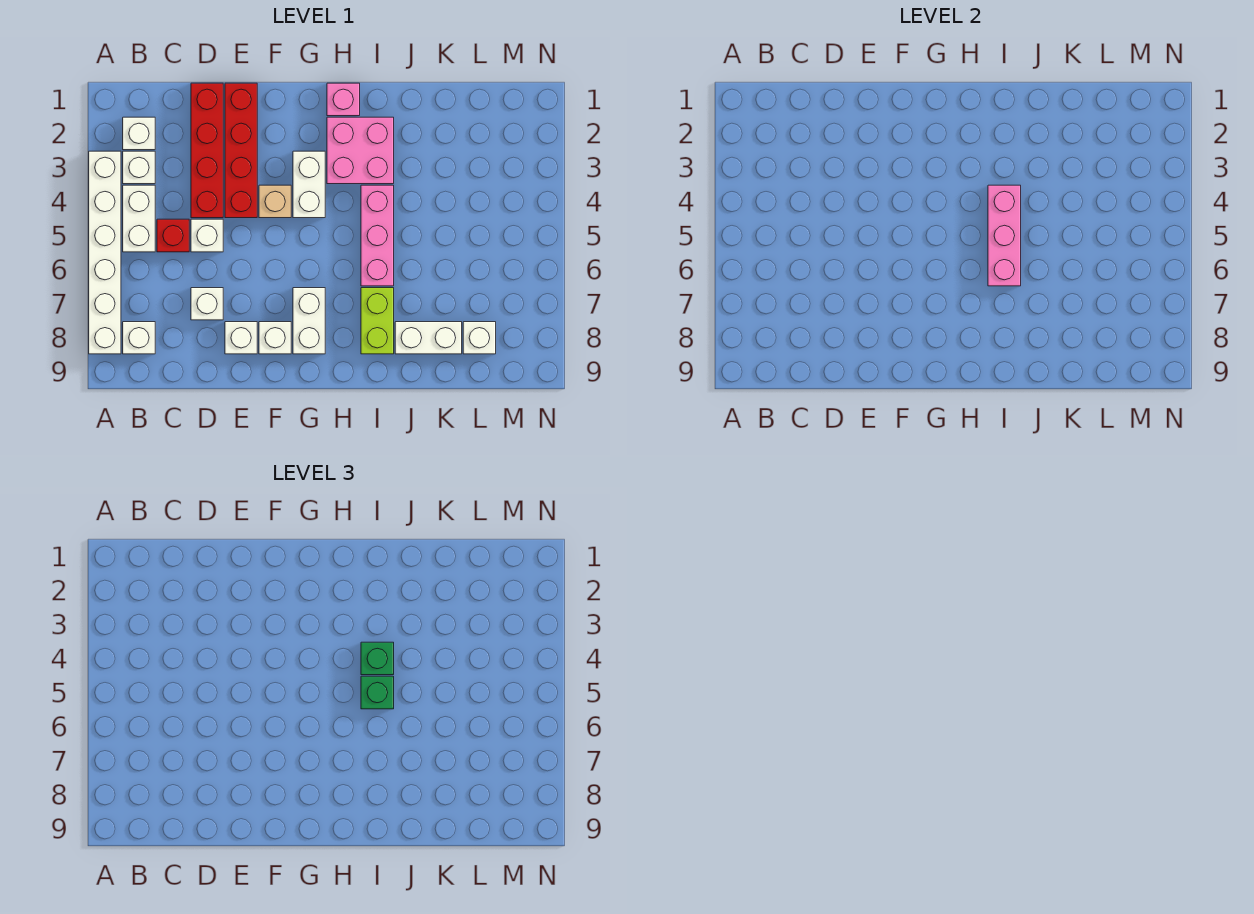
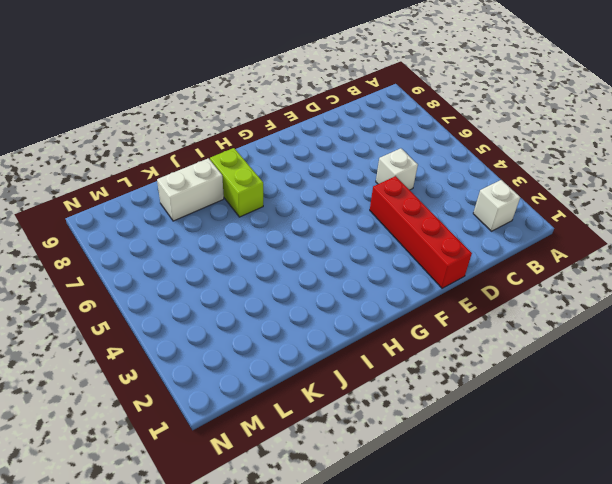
none -> white brick A3:A8 level 1
none -> white brick B3 level 1
none -> white brick B4:B5 level 1

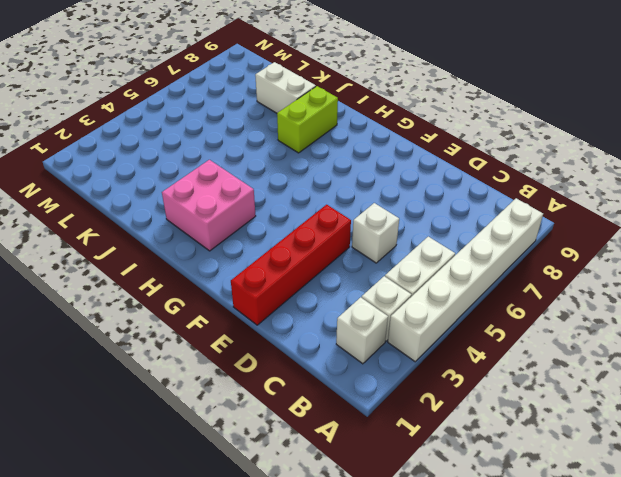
none -> white brick B8 level 1
none -> red brick C5 level 1
none -> red brick D1:D4 level 1

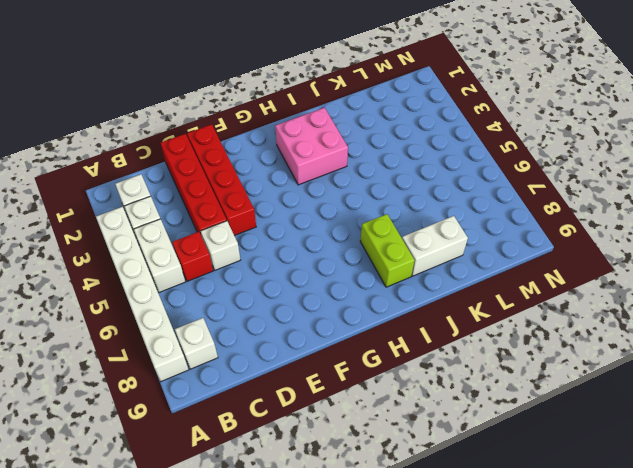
none -> white brick D7 level 1
none -> white brick E8 level 1
none -> tan brick F4 level 1

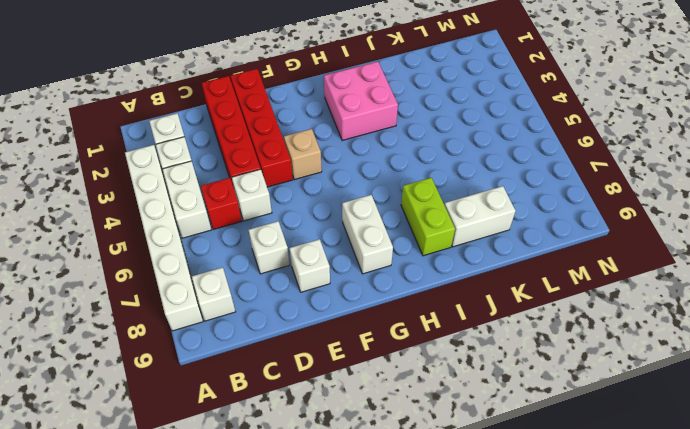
none -> white brick F8 level 1
none -> white brick G3:G4 level 1
none -> pink brick H1 level 1

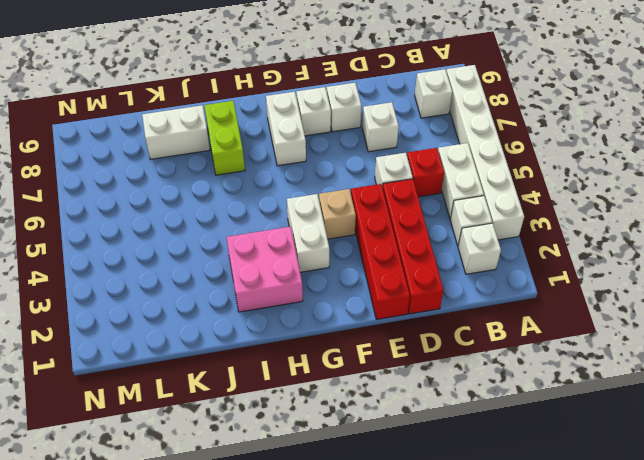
none -> pink brick H1 level 1
none -> pink brick I4:I6 level 1
none -> white brick L8 level 1

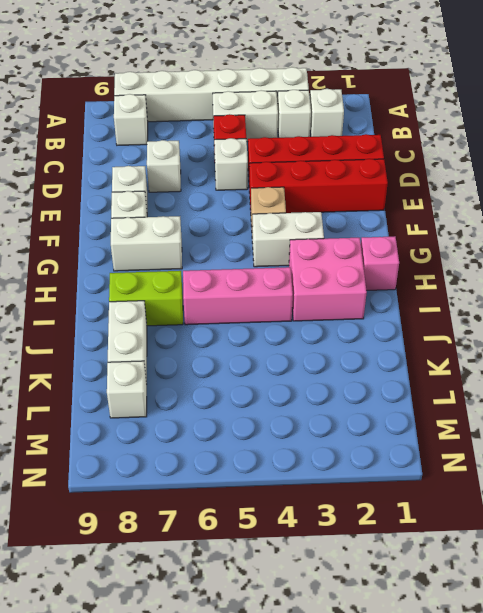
none -> pink brick I4:I6 level 2
none -> green brick I4 level 3
none -> green brick I5 level 3

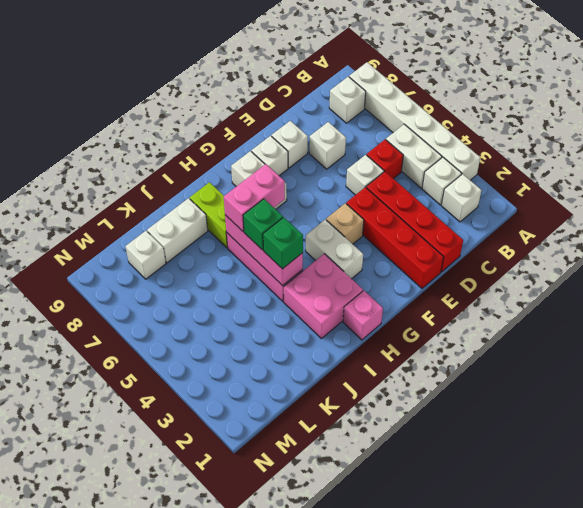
pink brick H6:I6 level 3 -> none

